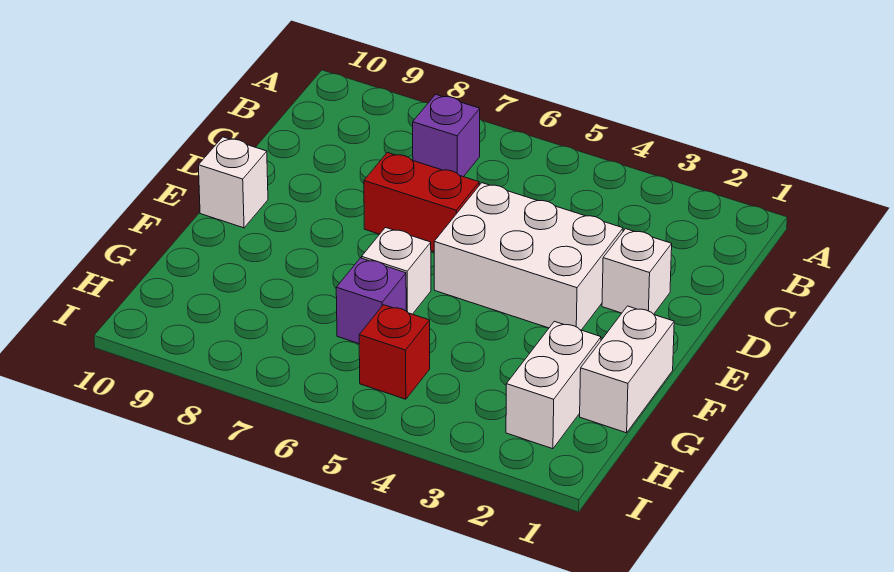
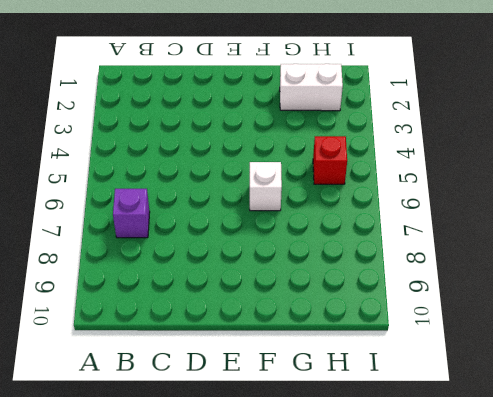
none -> white brick D2 level 1
none -> white brick D3:E5 level 1

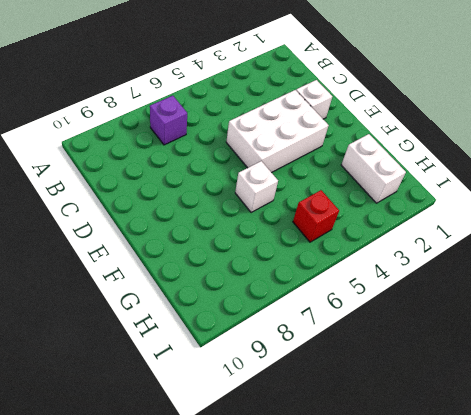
none -> red brick D6:D7 level 1
none -> white brick E10 level 1

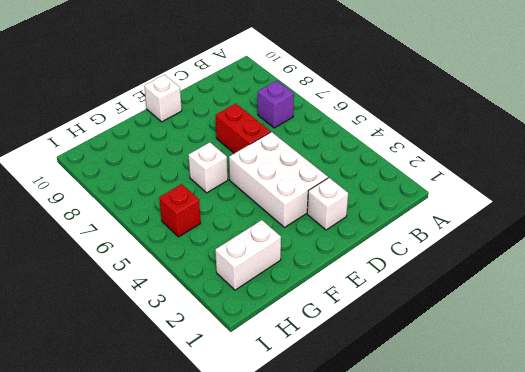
none -> white brick F1:G1 level 1
none -> purple brick G6 level 1

